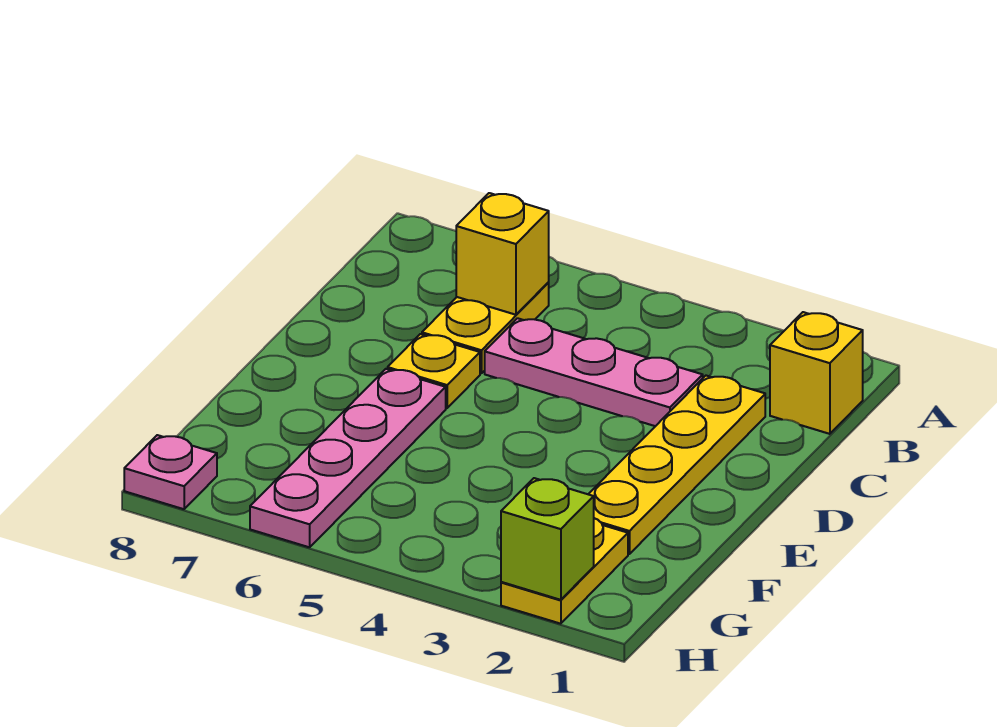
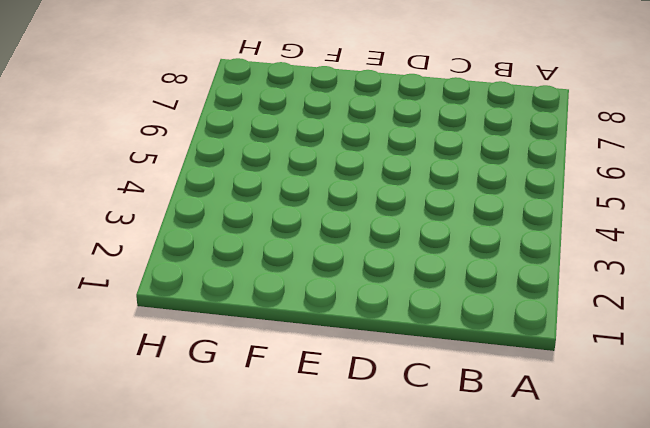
none -> yellow brick B1 level 1
none -> yellow plate B6:C6 level 1

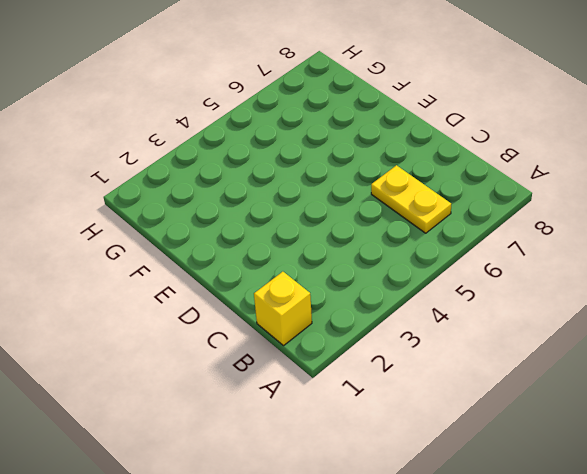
none -> yellow plate C2:F2 level 1
none -> pink plate C3:C5 level 1

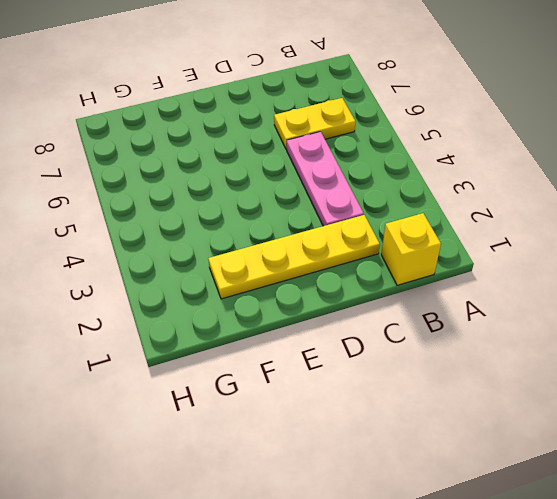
none -> yellow plate D6 level 1
none -> pink plate E6:H6 level 1

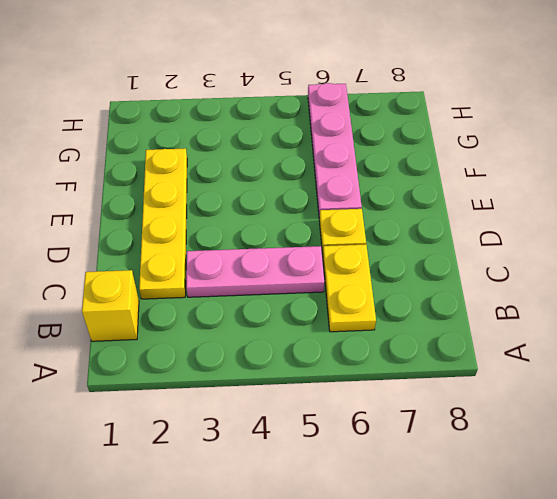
none -> yellow plate G2:H2 level 1
none -> pink plate H8 level 1

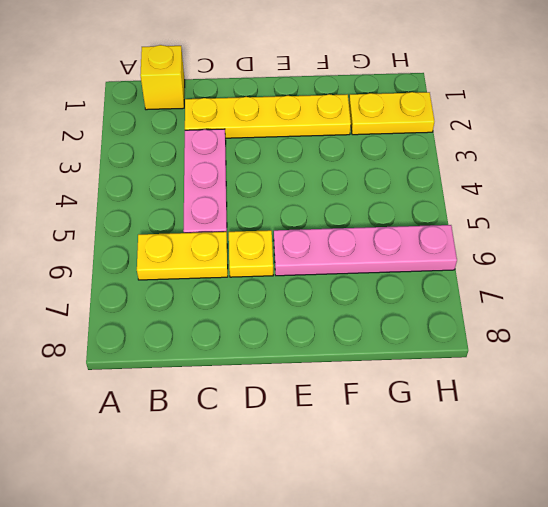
none -> pink plate H8 level 1
none -> yellow brick B6 level 2

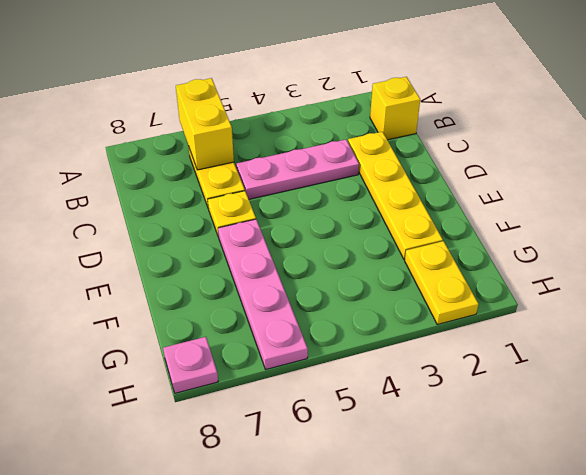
yellow brick A6:B6 level 2 -> yellow brick B6 level 2
none -> lime brick H2 level 2

